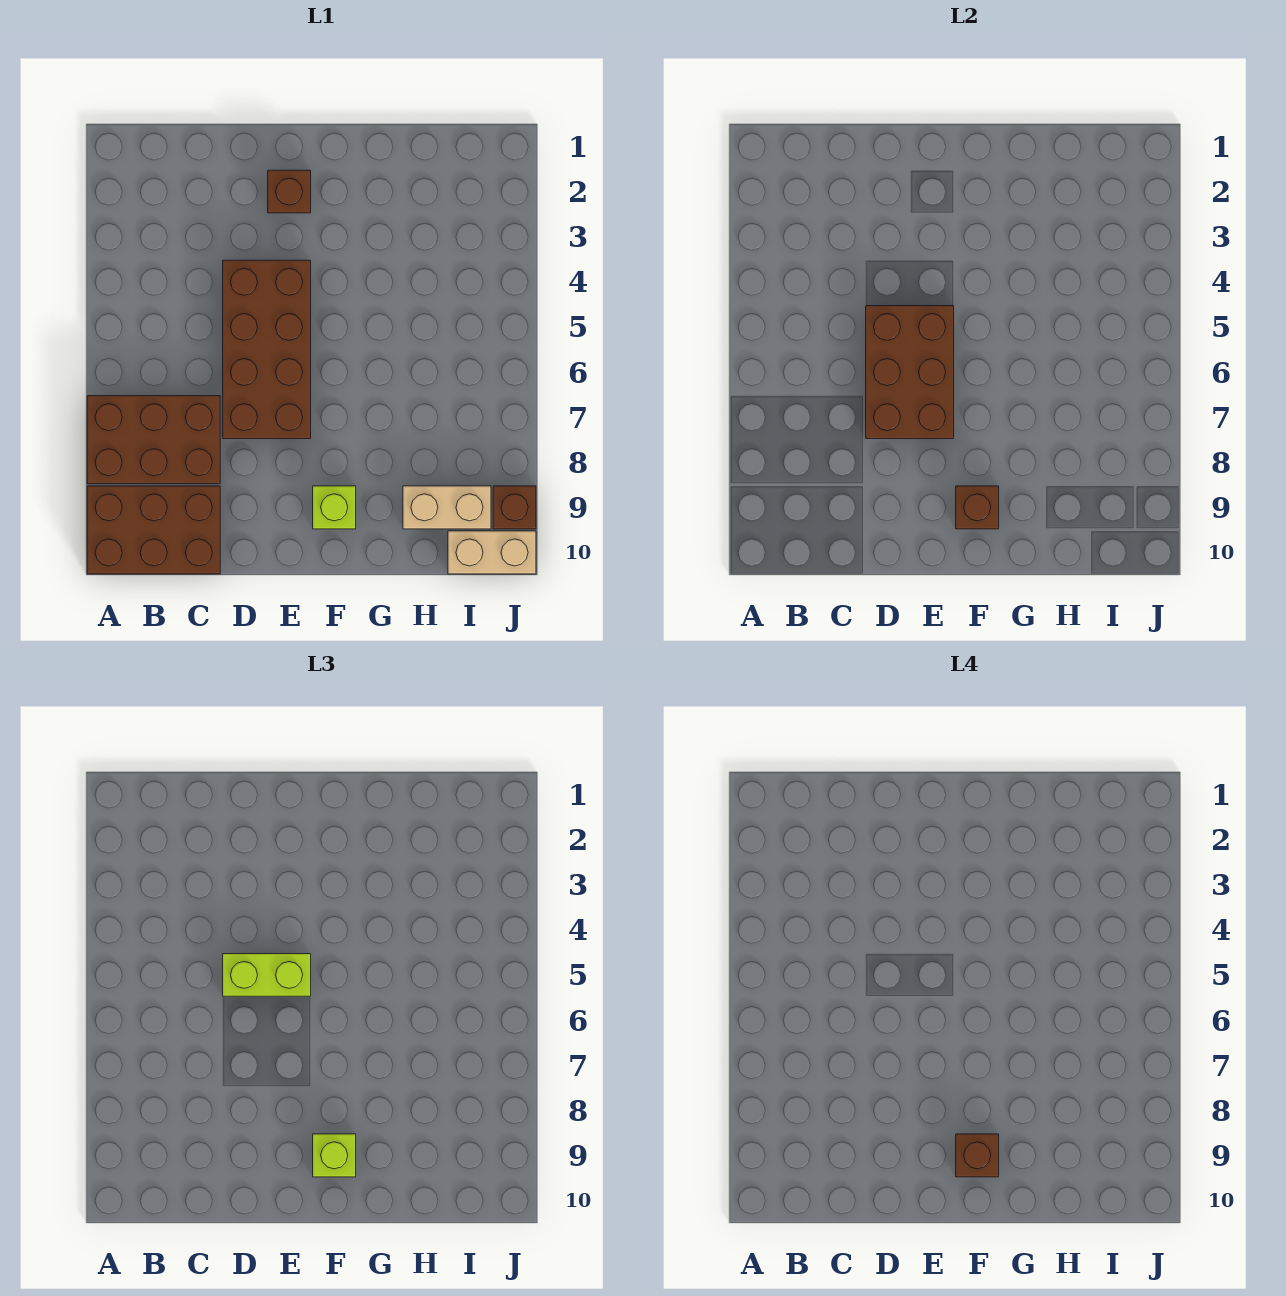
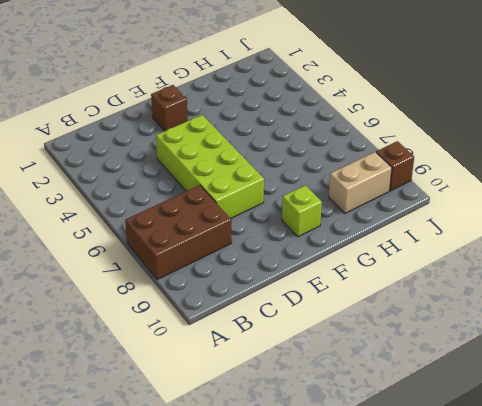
lime brick D4:E7 level 1 -> brown brick D4:E7 level 1
none -> brown brick A9:C10 level 1
none -> tan brick I10:J10 level 1
none -> brown brick D5:E7 level 2

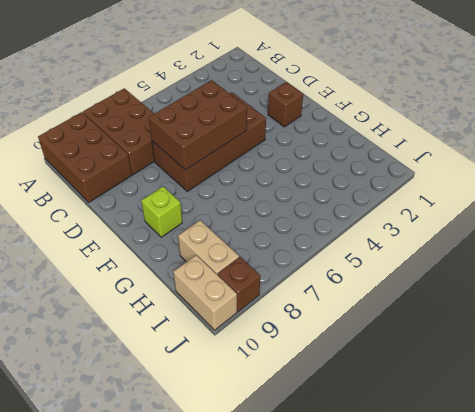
none -> brown brick F9 level 2
none -> lime brick D5:E5 level 3
none -> lime brick F9 level 3

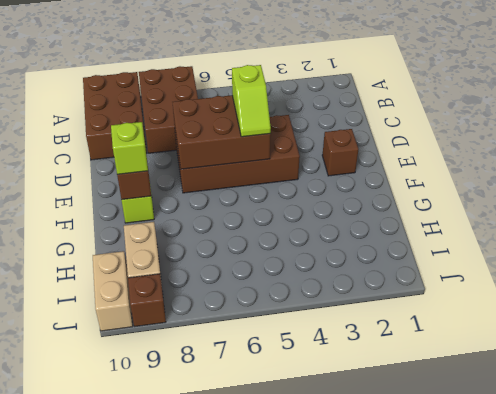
lime slope D5:E5 level 3 top D -> lime brick D5:E5 level 3
none -> brown brick F9 level 4

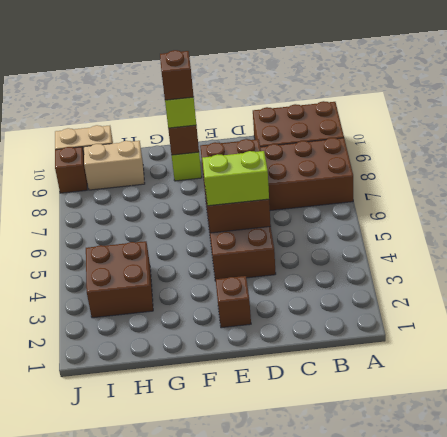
brown brick H3:I4 level 1 -> none

